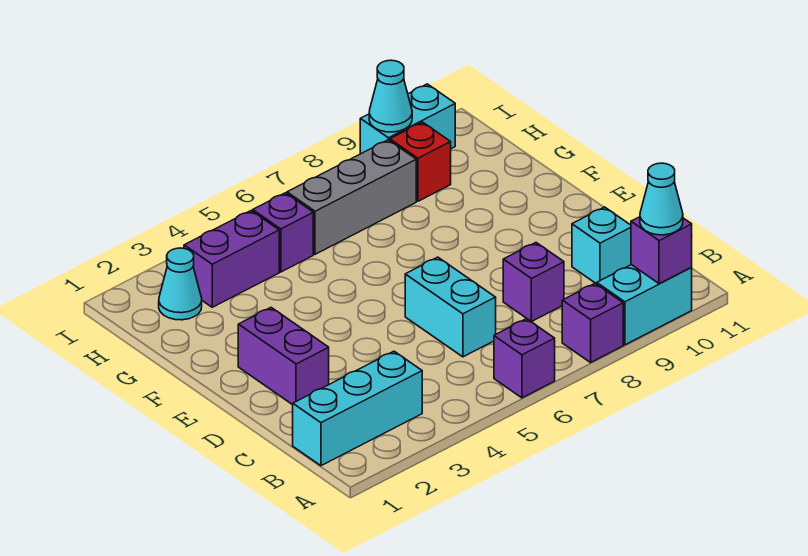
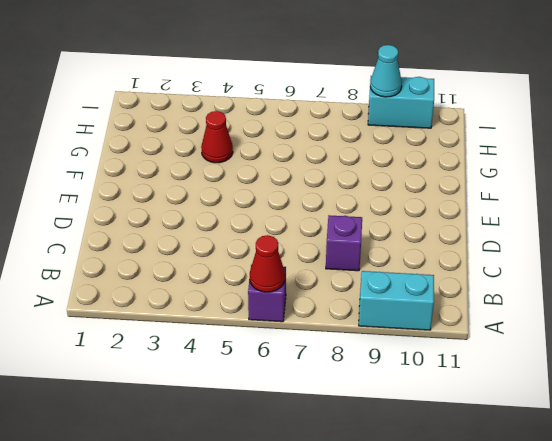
red cone A6 level 2 -> none
red cone G4 level 1 -> none
none -> purple brick A8 level 1
none -> cyan brick B1:B3 level 1
none -> cyan brick C6:D6 level 1

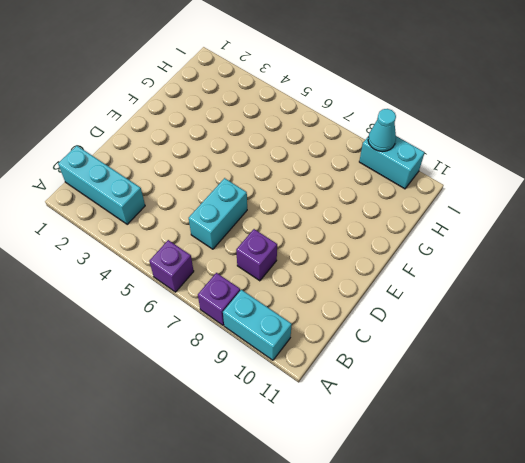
none -> cyan brick C10 level 1
none -> purple brick D2:E2 level 1
none -> cyan cone H2 level 1

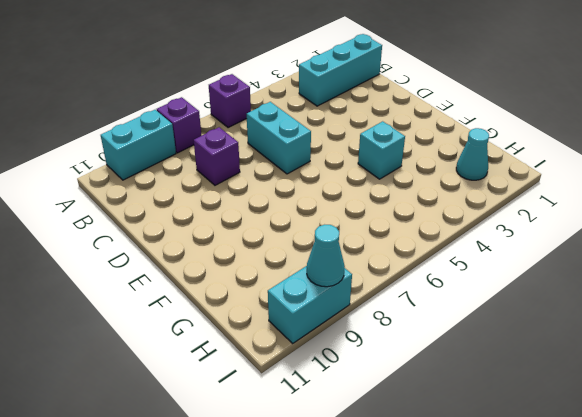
cyan brick F4 level 1 -> cyan brick C10 level 1
none -> purple brick D2:E2 level 1
none -> purple brick H3:H4 level 1
none -> purple brick H5 level 1

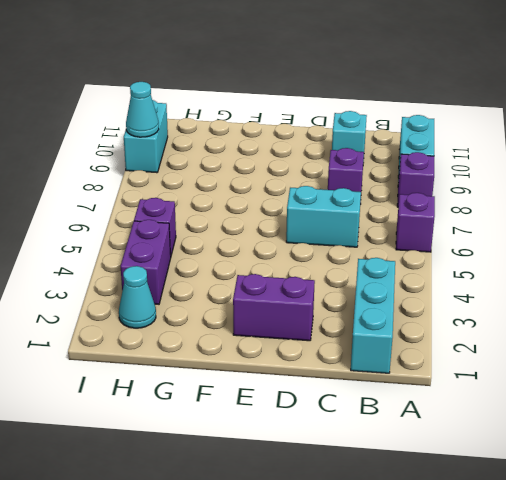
none -> grey brick H6:H8 level 1
none -> red brick H9 level 1
none -> purple brick A10 level 2

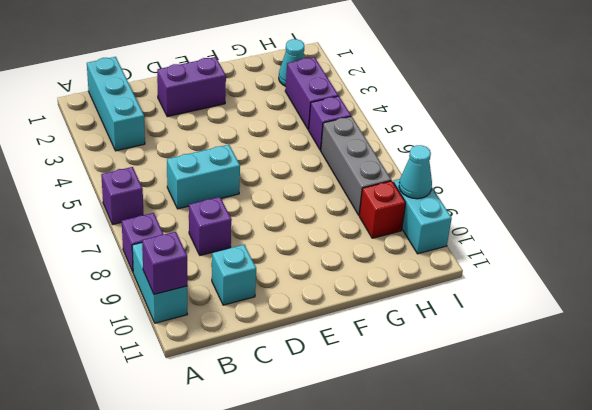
none -> cyan cone A10 level 3

